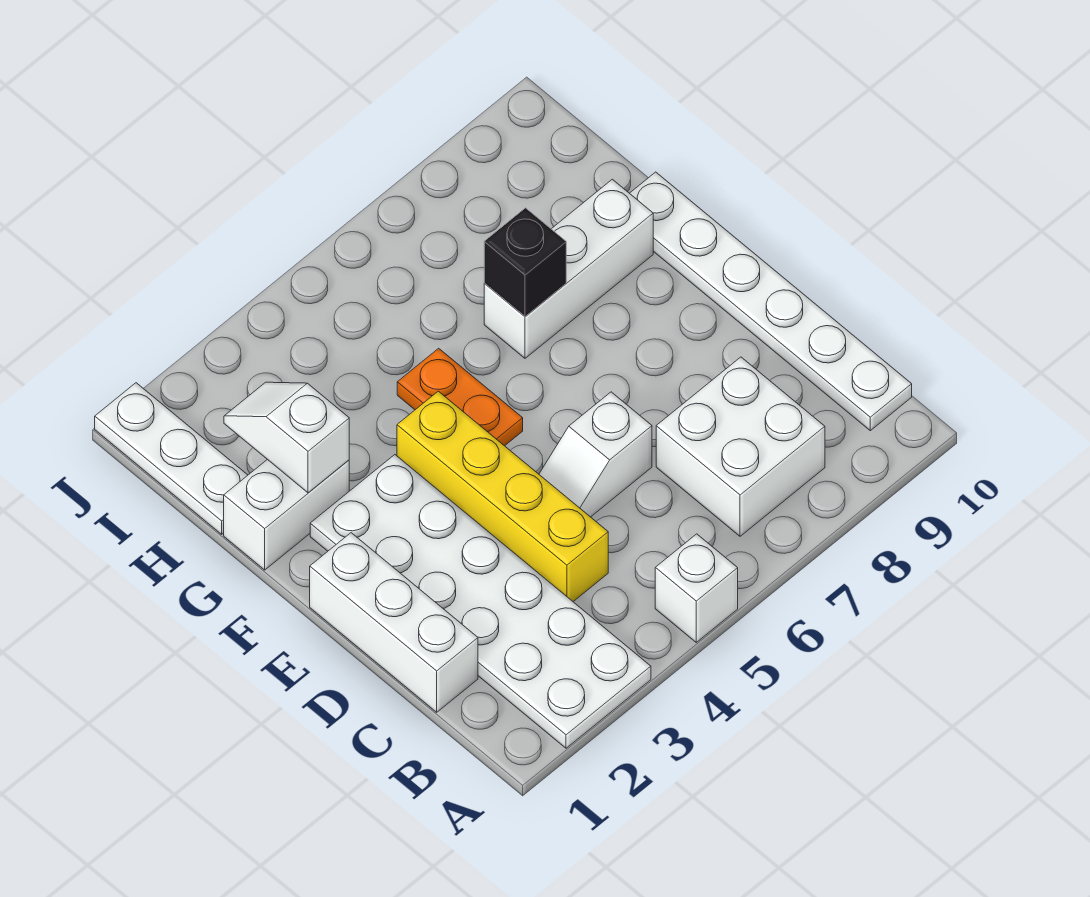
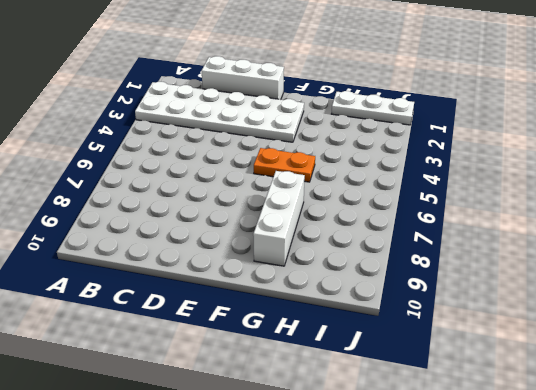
none -> white brick A5 level 1
none -> white brick B7:C8 level 1
none -> white plate B10:G10 level 1

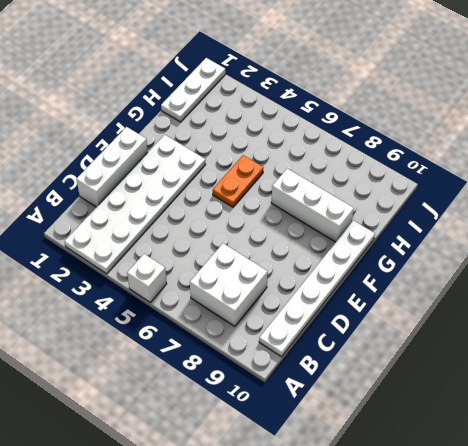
none -> yellow brick C4:F4 level 1
none -> white slope D5:D6 level 1 top 6
none -> white brick G1:G2 level 1

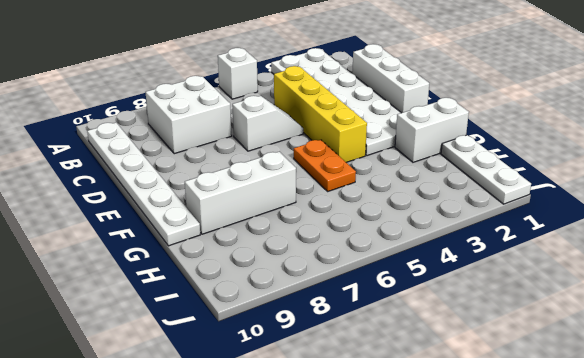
none -> white slope G2:H2 level 2 top G
none -> black brick G7 level 2

